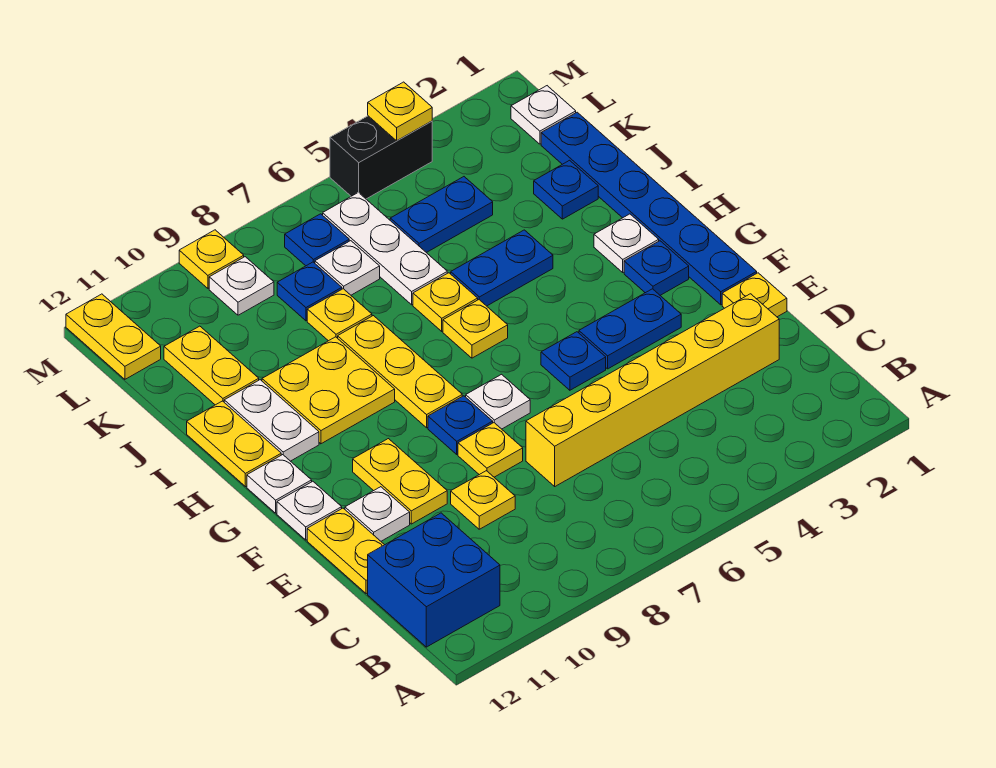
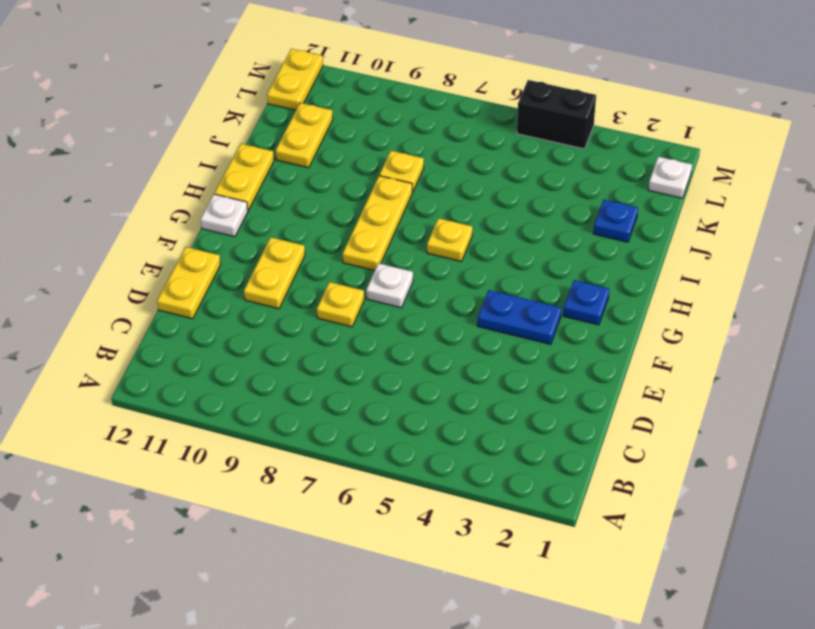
none -> blue brick B11:C12 level 1
none -> yellow brick D2:D7 level 1
none -> yellow plate D9 level 1
none -> yellow plate E1 level 1

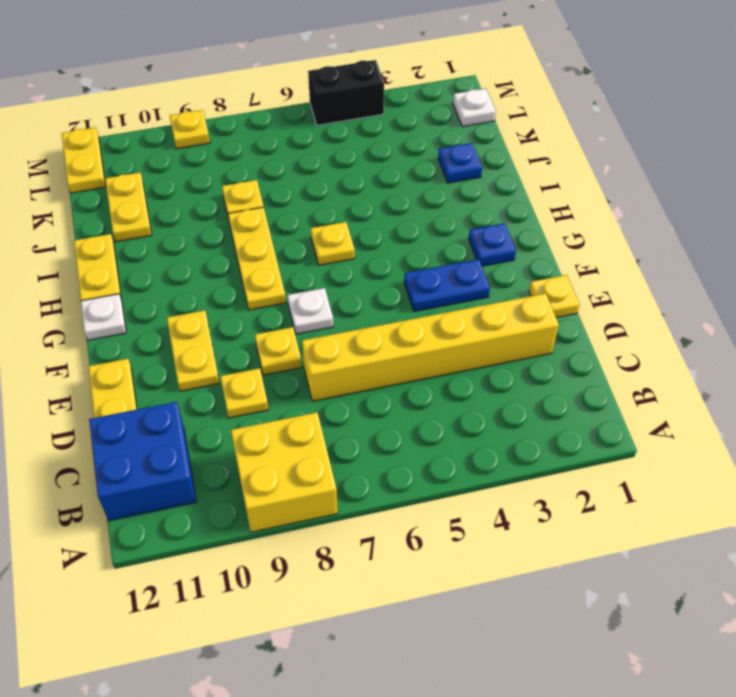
yellow brick A8:B9 level 1 -> none
none -> white plate E11 level 1
none -> blue plate F1:K1 level 1
none -> blue plate F5 level 1
none -> blue plate F8 level 1

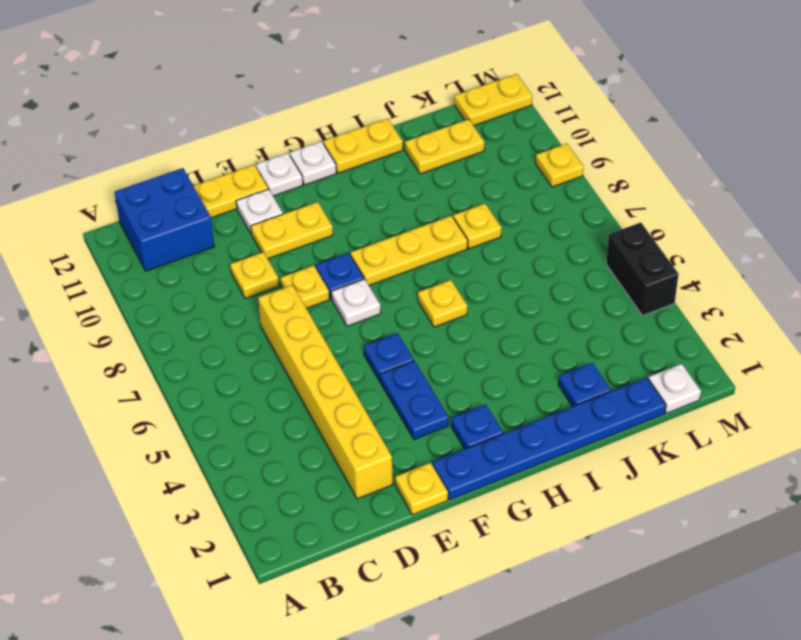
none -> white plate H2 level 1
none -> yellow plate H9:I10 level 1
none -> white plate H11:I11 level 1
none -> blue plate I4:I5 level 1

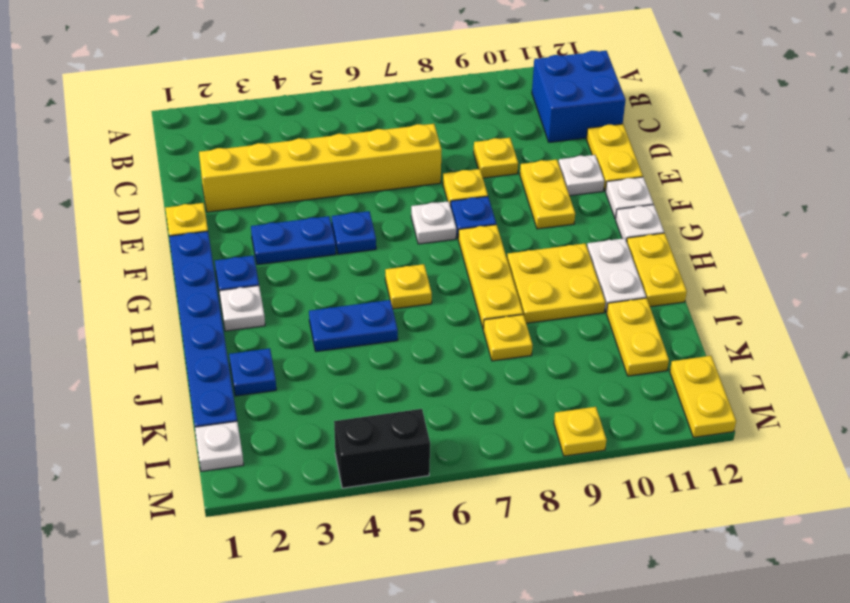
none -> yellow plate I6 level 1
none -> white plate J6:L6 level 1
none -> blue plate K4:K5 level 1
none -> white plate K7 level 1

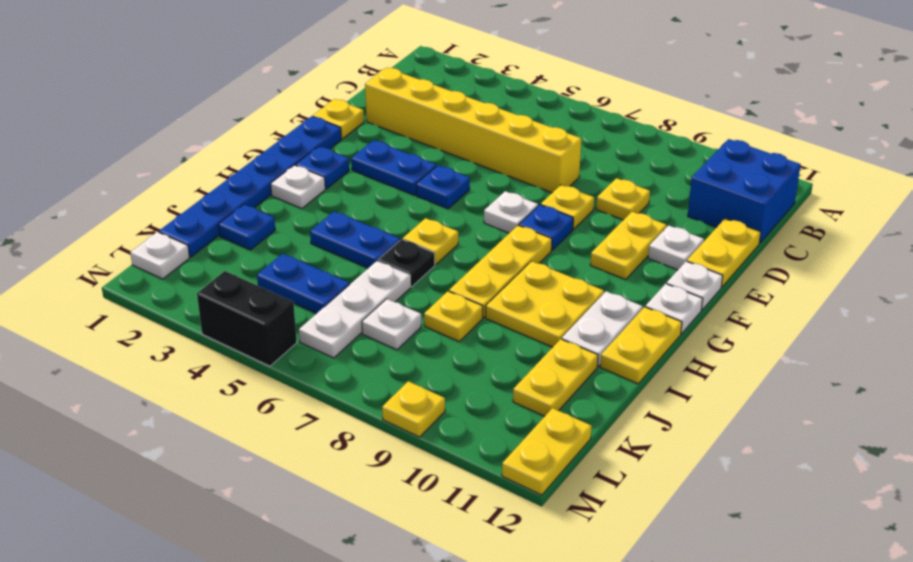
black plate I6 level 1 -> yellow plate I6 level 1
none -> blue plate K8 level 1
none -> blue plate L7 level 1
none -> white plate L9 level 1
none -> yellow plate M4 level 2

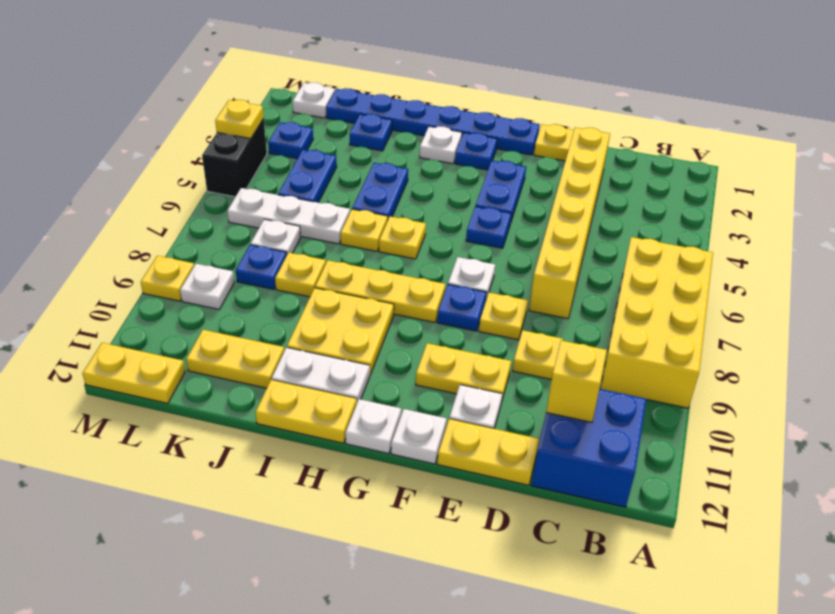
yellow brick A6:B9 level 1 -> none
yellow brick C11 level 2 -> none
blue plate L3 level 1 -> blue plate L7 level 1

